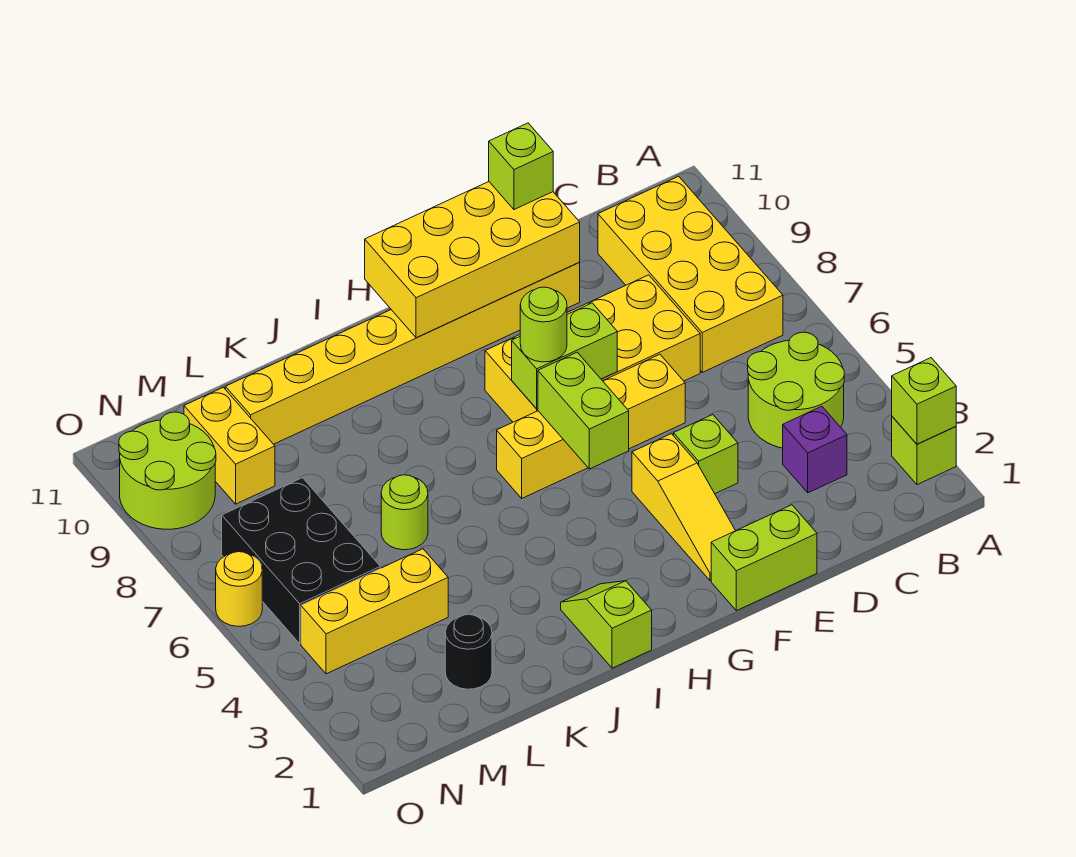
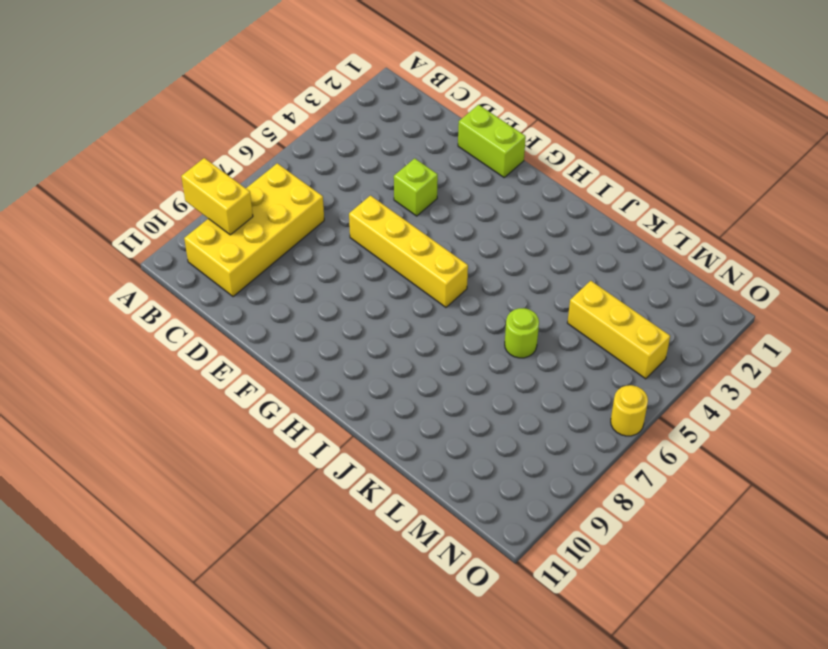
yellow brick A9:B9 level 2 -> yellow brick M9:M10 level 1
none -> lime brick A2 level 1
none -> lime round brick B4:C5 level 1
none -> purple brick C3 level 1

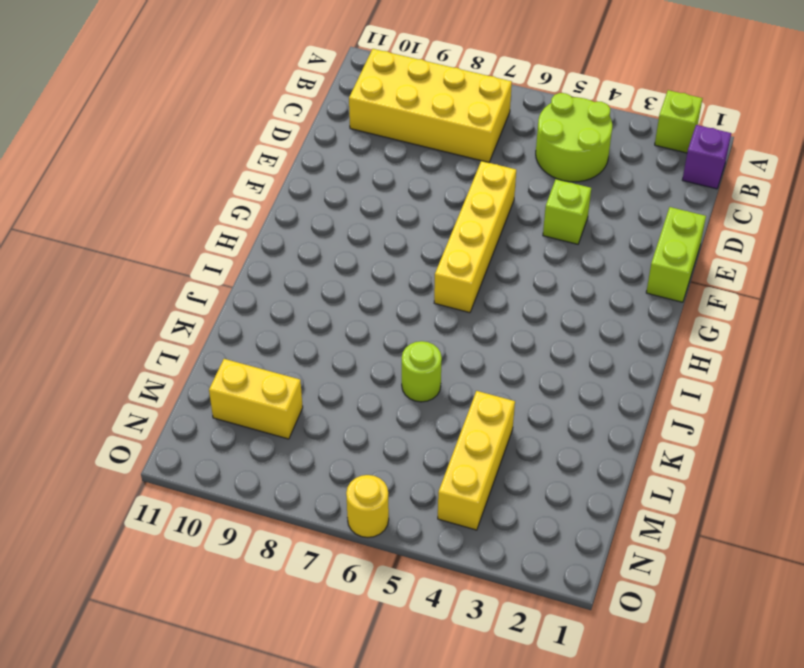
purple brick B1 level 1 -> purple brick C3 level 1
none -> yellow brick D7:G8 level 1
none -> yellow brick E10:L10 level 1
none -> yellow slope F2:F4 level 1 top 4

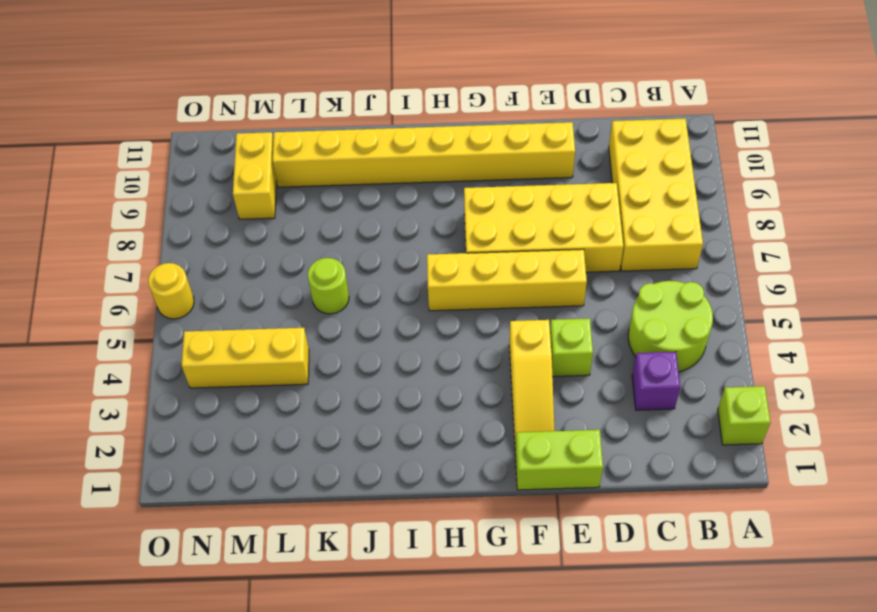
none -> lime slope I1:I2 level 1 top 1
none -> black round brick L2 level 1
none -> black brick M5:N7 level 1

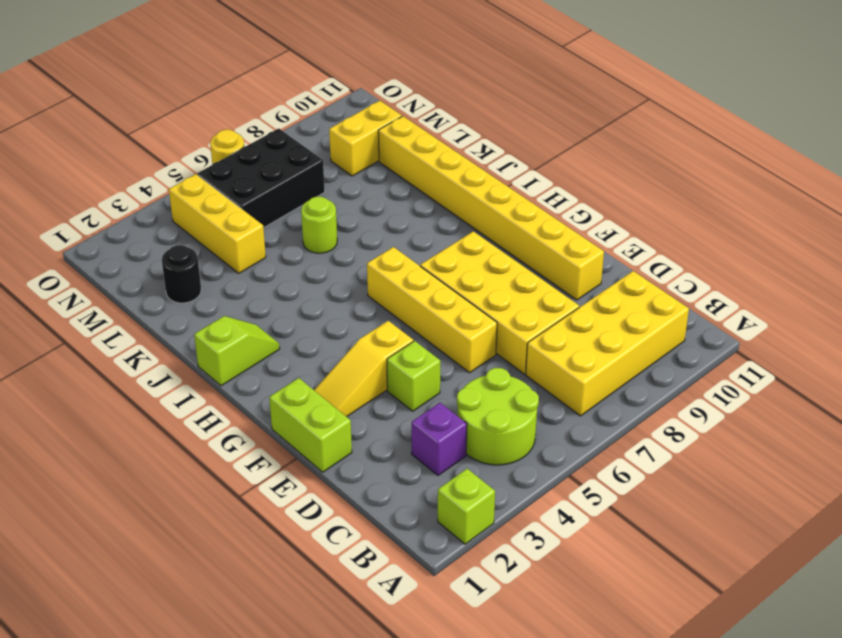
none -> lime round brick N9:O10 level 1
none -> lime brick A2 level 2
none -> yellow brick E10:H11 level 2

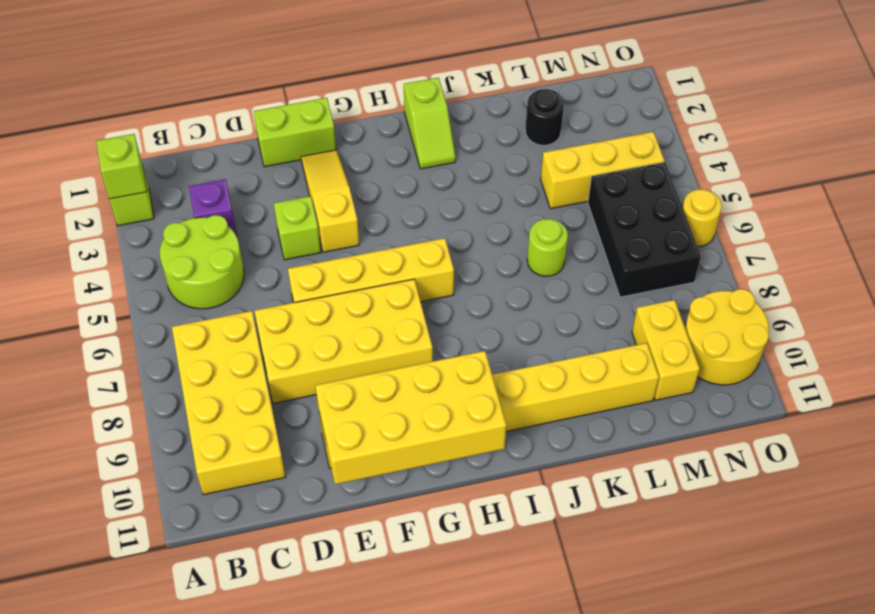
yellow round brick N9:O10 level 1 -> lime round brick N9:O10 level 1
none -> lime brick F7:G7 level 2
none -> lime brick G5:G6 level 2
none -> lime brick E11 level 3

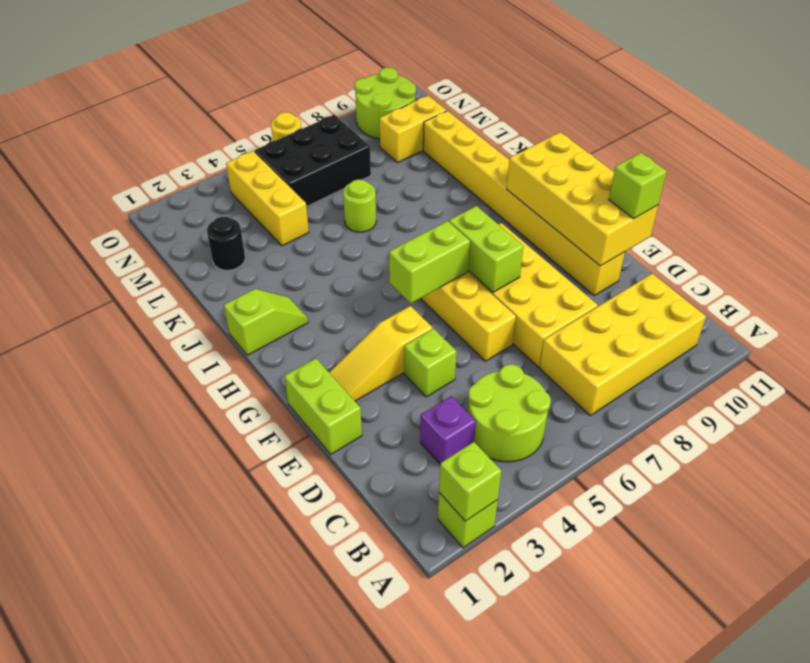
none -> lime round brick G7 level 3

